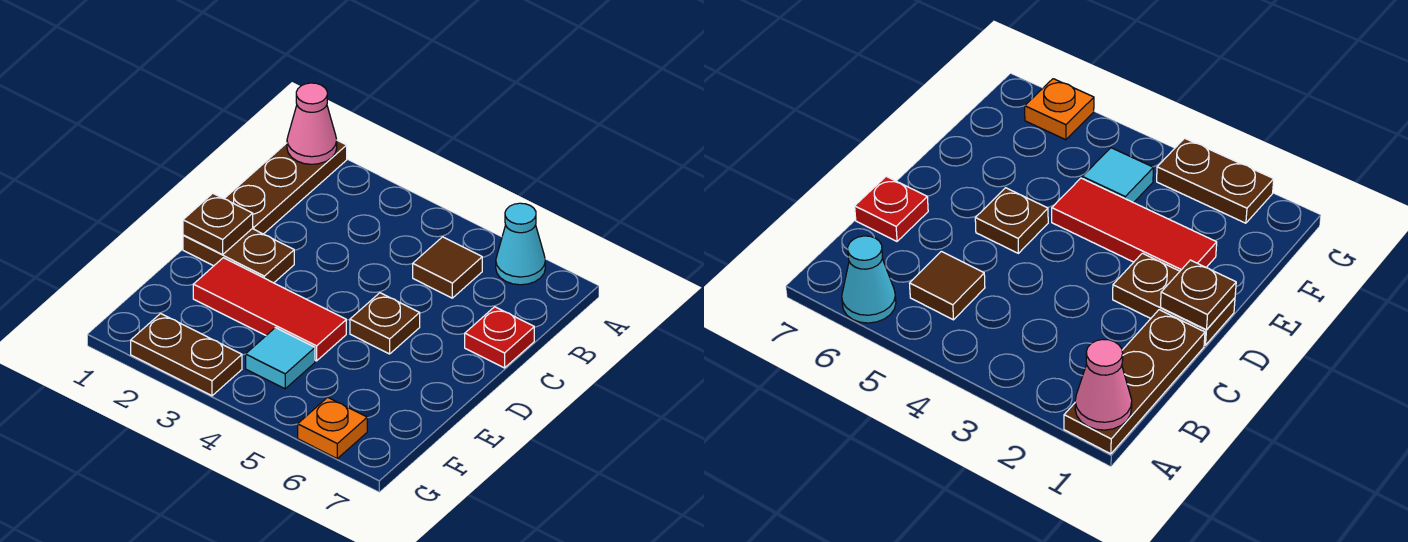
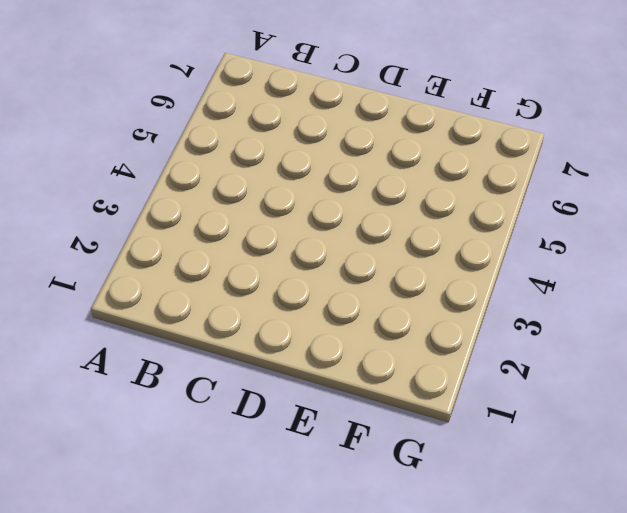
none -> brown plate A1:C1 level 1
none -> cyan cone A6 level 1
none -> brown tile B5 level 1

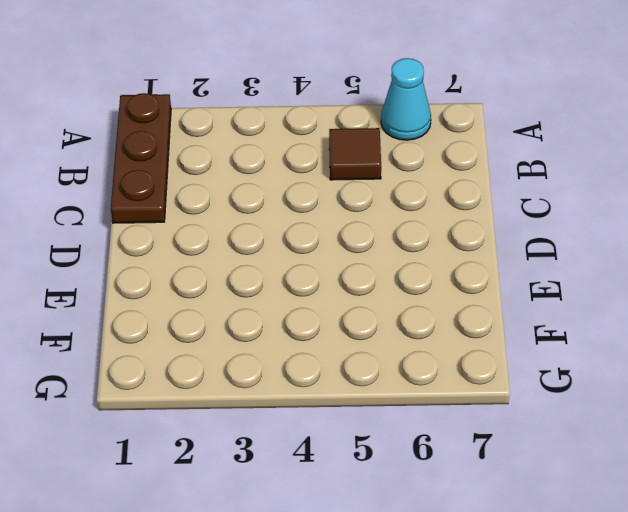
none -> red plate C7 level 1
none -> brown plate D1:D2 level 1
none -> brown plate D5 level 1

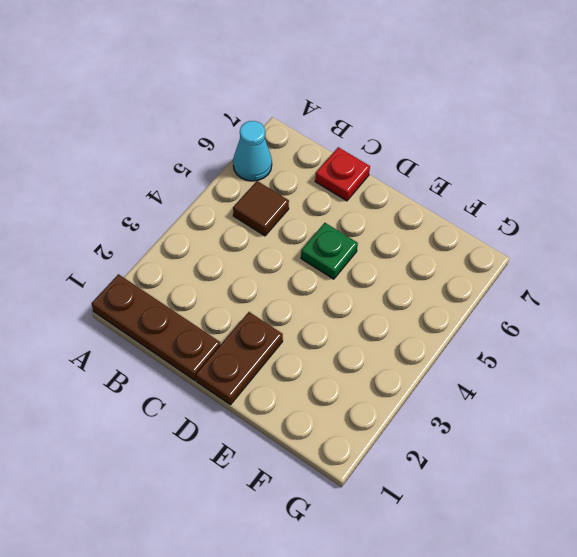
green plate D5 level 1 -> brown plate D5 level 1
none -> red tile E2:E4 level 1
none -> cyan tile F4 level 1
none -> brown plate G2:G3 level 1

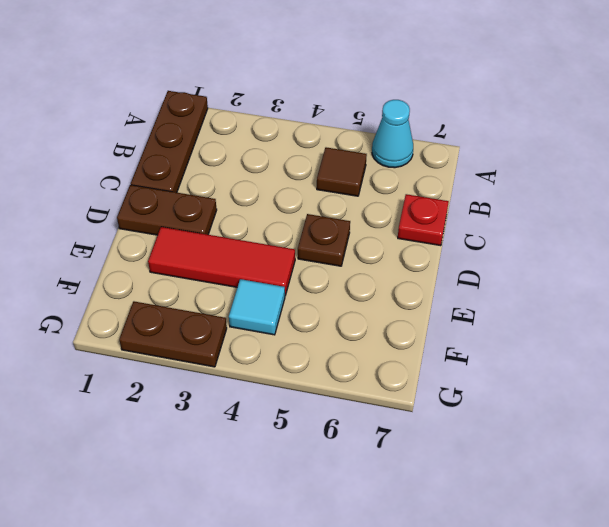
none -> orange plate G6 level 1
none -> pink cone A1 level 2
none -> brown plate D1 level 2

